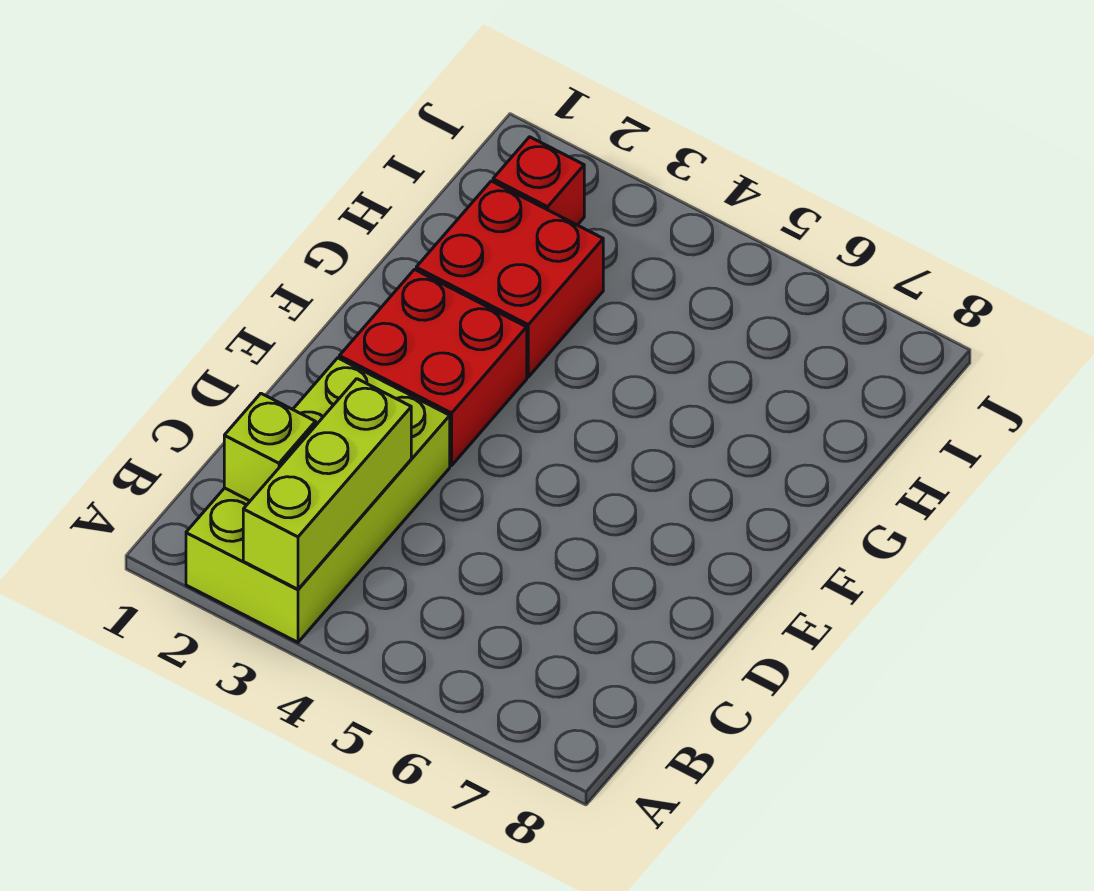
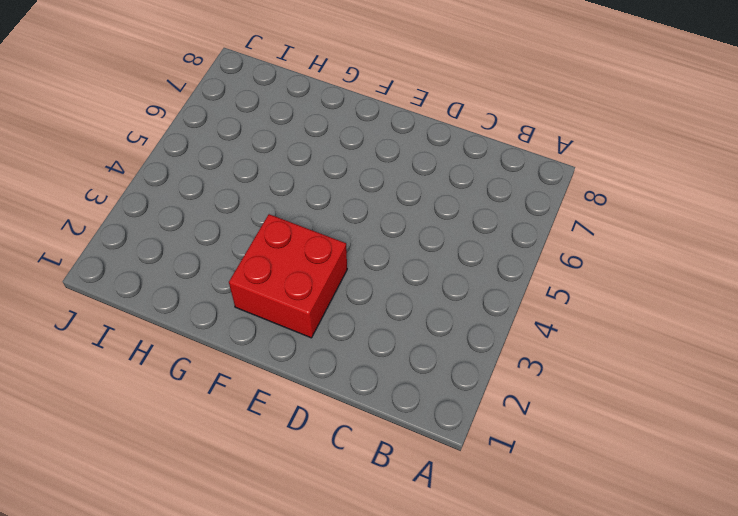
none -> lime brick A2:D3 level 1
none -> red brick G2:H3 level 1

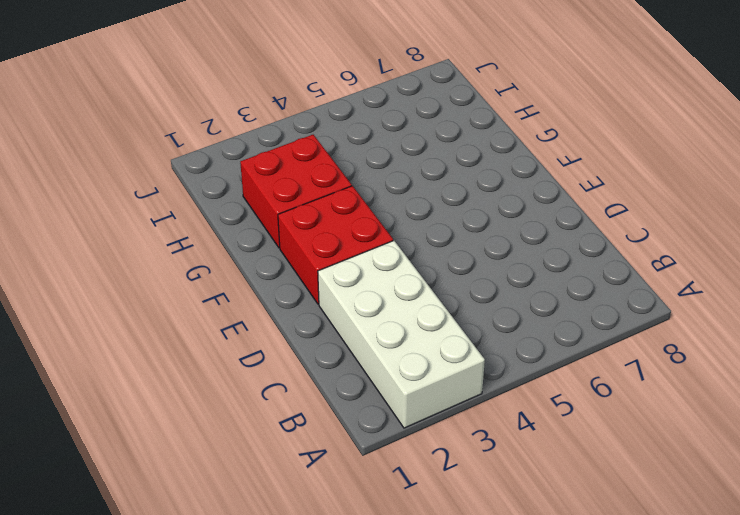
white brick A2:D3 level 1 -> lime brick A2:D3 level 1
none -> red brick I2 level 1
none -> lime brick A3:C3 level 2

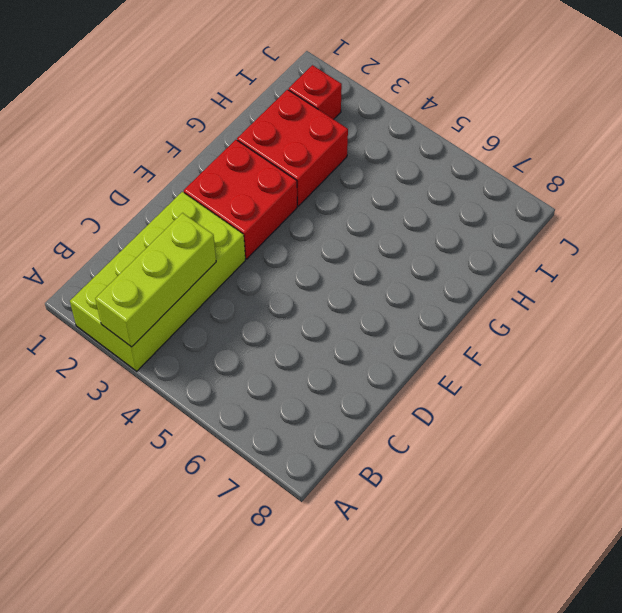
none -> lime brick B2 level 2

